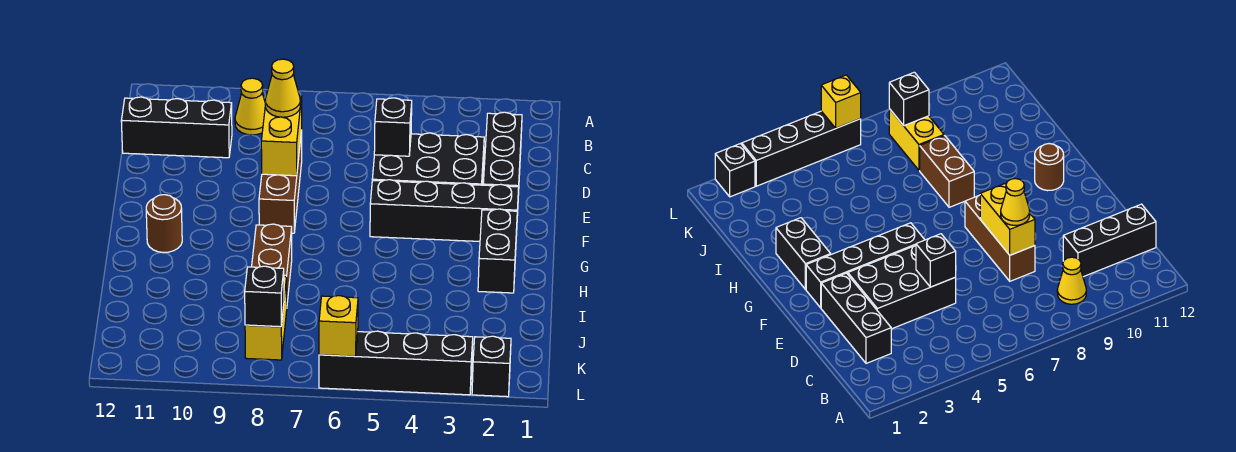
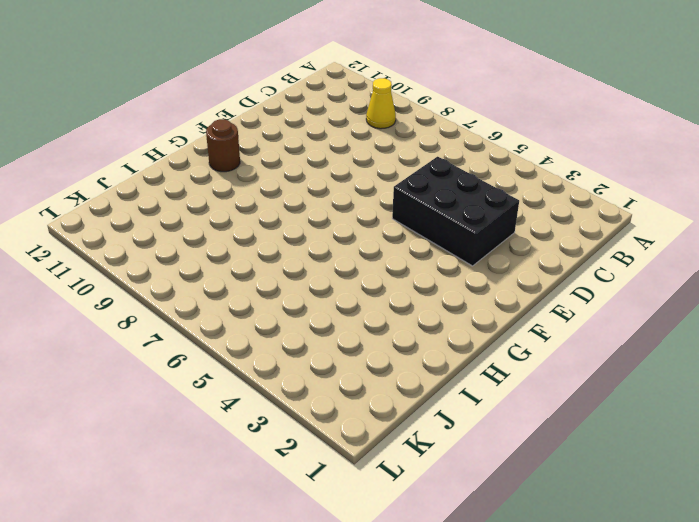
none -> black brick C2:E2 level 1
none -> black brick C10:C12 level 1
none -> brown brick D8:F8 level 1

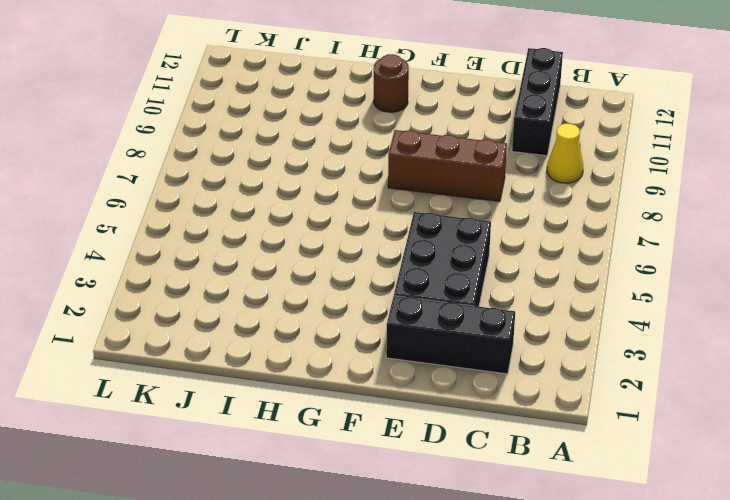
none -> black brick F2:F5 level 1
none -> black brick G2:H2 level 1
none -> brown brick H8:I8 level 1

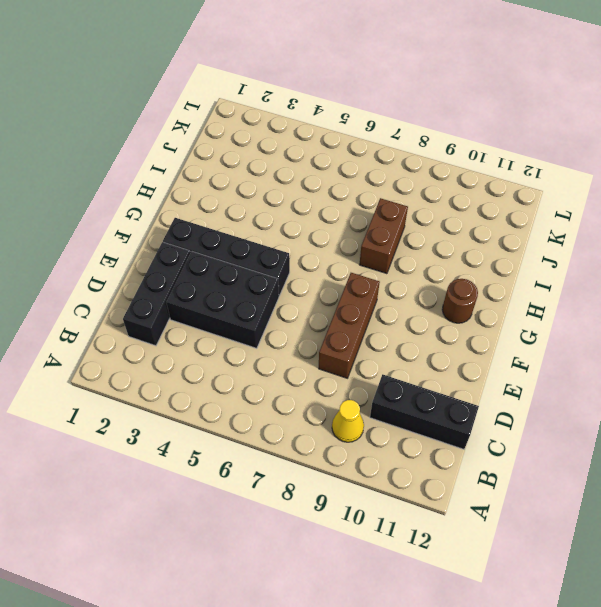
none -> black brick G2:H2 level 1
none -> yellow brick J8:K8 level 1
none -> black brick L2 level 1

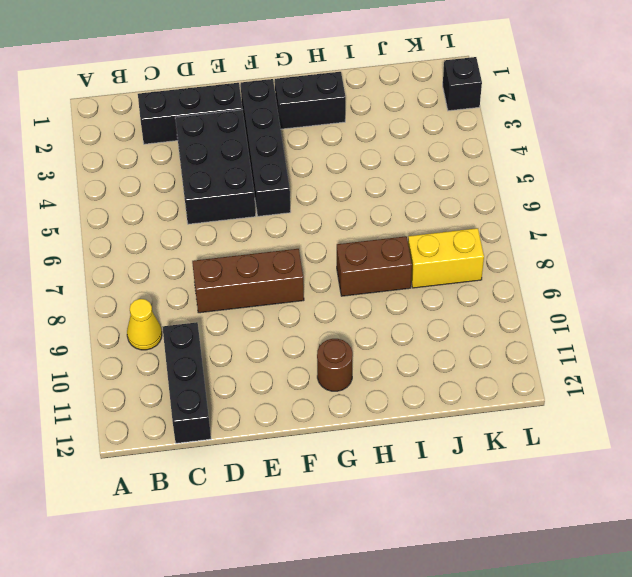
none -> black brick L3:L6 level 1
none -> black brick D5 level 2
none -> yellow brick D8:E8 level 2

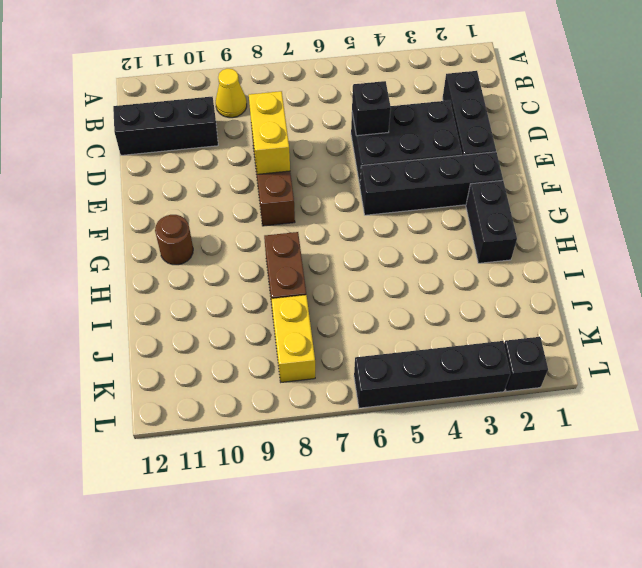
none -> black brick K8 level 2
none -> yellow brick L6 level 2
none -> yellow cone D8 level 3

